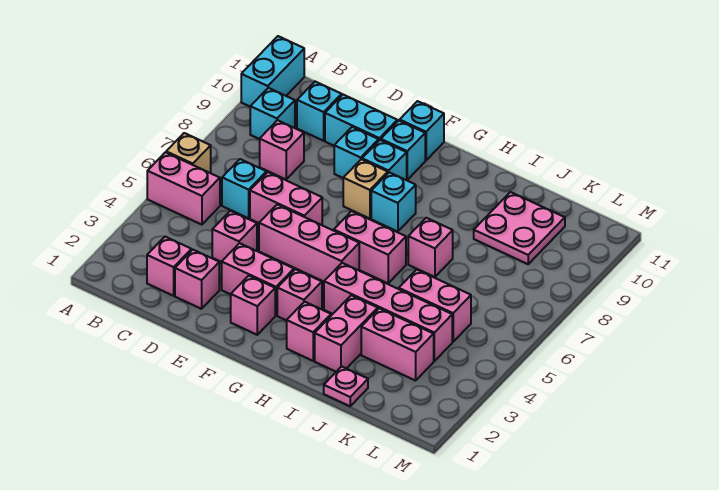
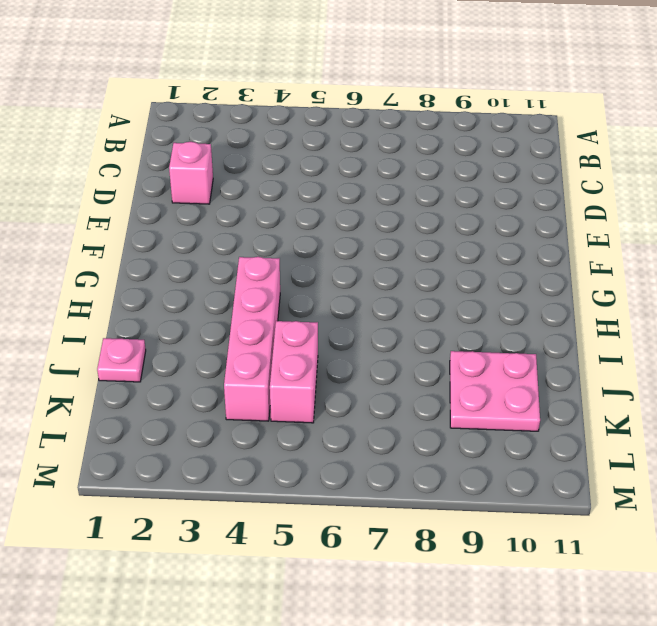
none -> pink brick A5:B5 level 1
none -> tan brick A6 level 1
none -> cyan brick A10:A11 level 1
none -> cyan brick B9 level 1

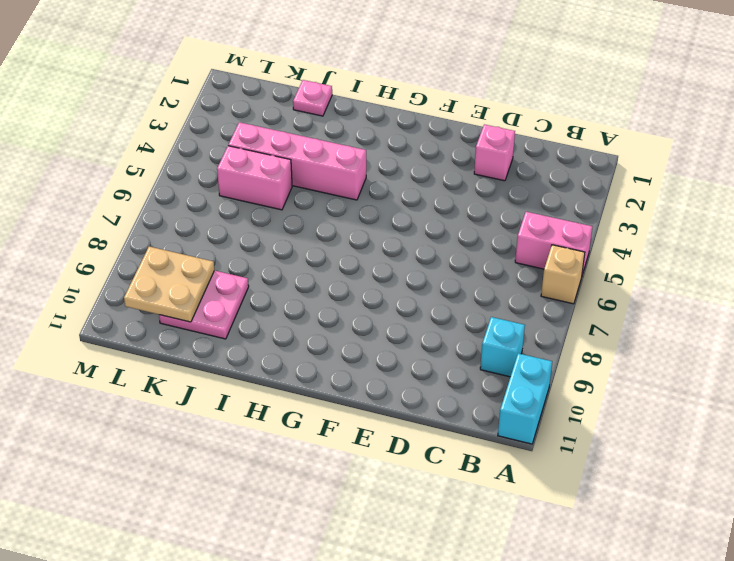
tan plate K9:L10 level 2 -> none
none -> pink brick C2 level 1
none -> cyan brick C6 level 1
none -> pink brick C8 level 1
none -> cyan brick C10 level 1

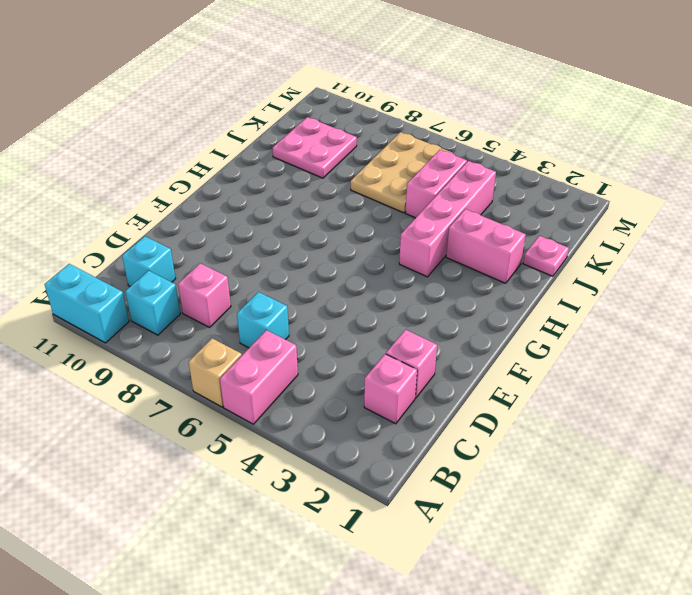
tan plate J6:L7 level 1 -> none
none -> pink brick D4 level 1
none -> pink brick D6:E6 level 1
none -> cyan brick D10:E10 level 1
none -> pink brick E3:F3 level 1

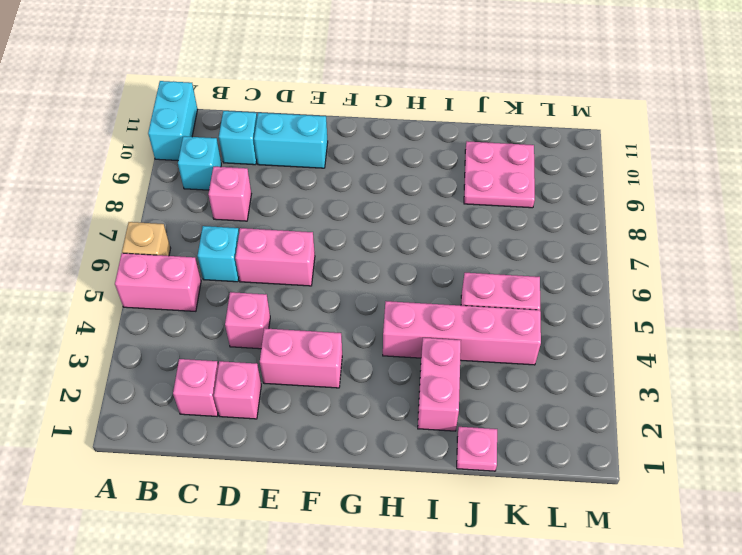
none -> pink brick E5:G5 level 1
none -> cyan brick E9 level 1
none -> pink brick F2 level 1
none -> tan brick F8 level 1

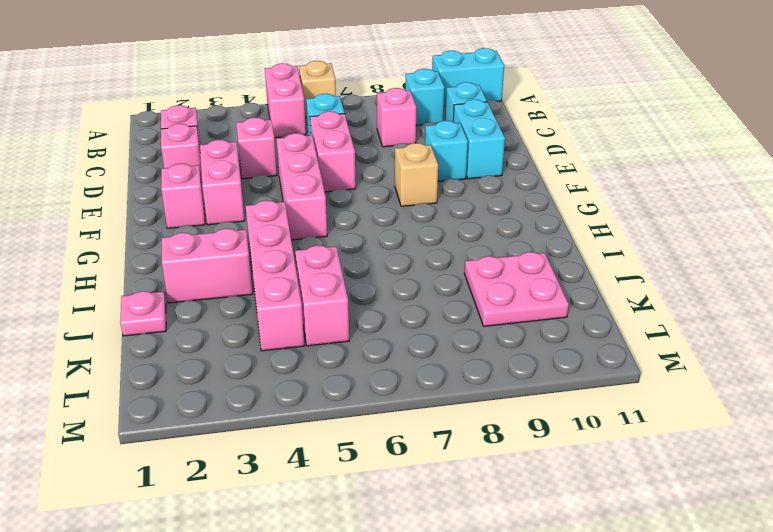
none -> cyan brick F9 level 1
none -> cyan brick F10 level 1
none -> cyan brick F11 level 1
none -> pink brick G3 level 1

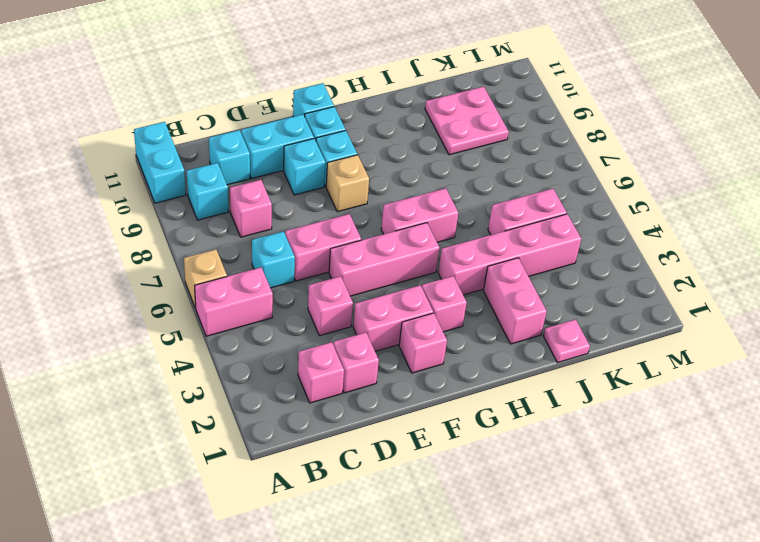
none -> cyan brick G8 level 1
none -> pink brick H2 level 1
none -> pink brick I7 level 1
none -> pink brick J3:K3 level 1

